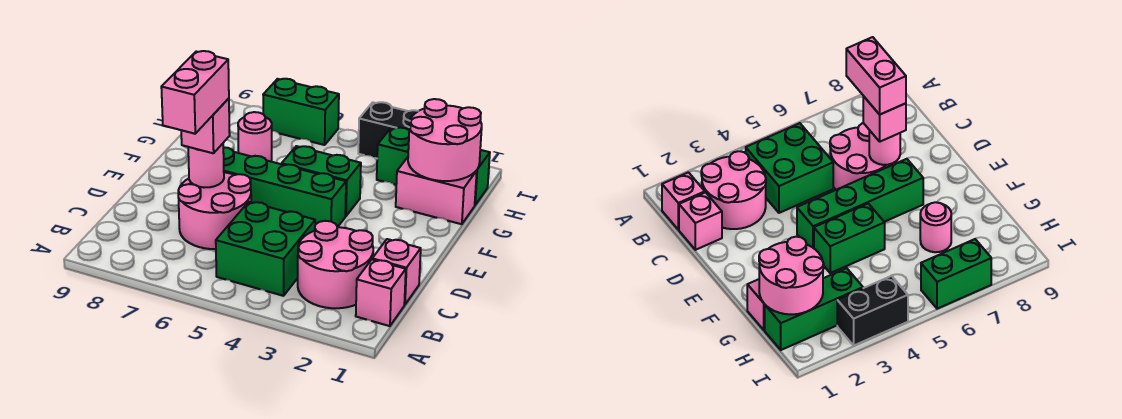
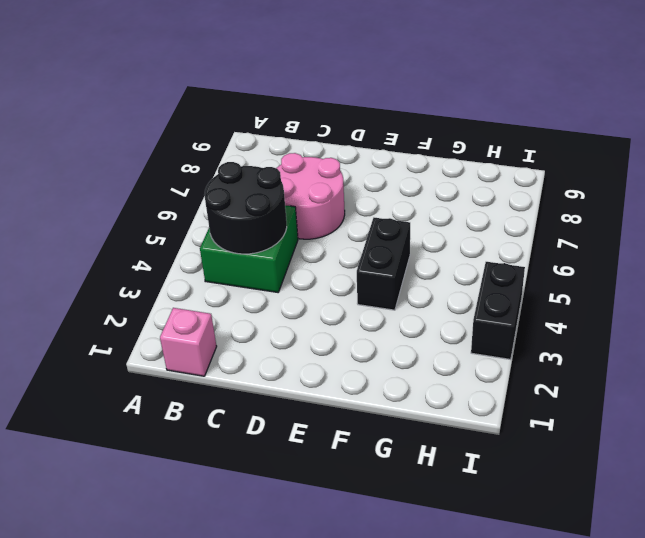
black round brick B4:C5 level 2 -> none
black brick F4:F5 level 1 -> green brick F4:F5 level 1
none -> pink round brick B2:C3 level 1
none -> pink brick C1 level 1
none -> green brick E4:E7 level 1

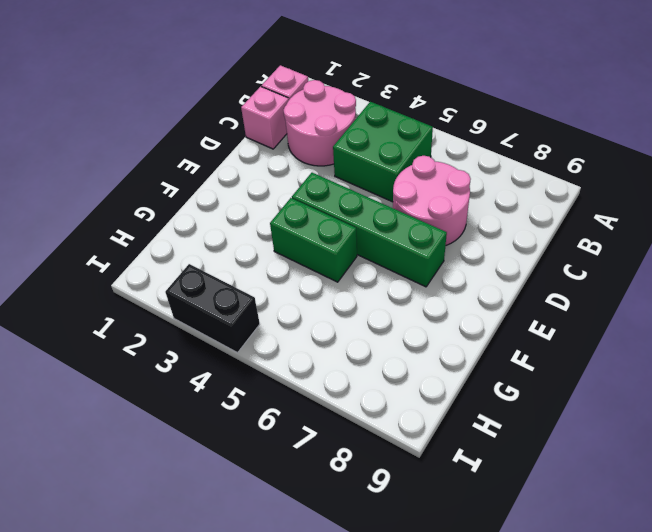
none -> pink brick G1:G2 level 1
none -> pink round brick G7 level 1
none -> green brick H1:H3 level 1

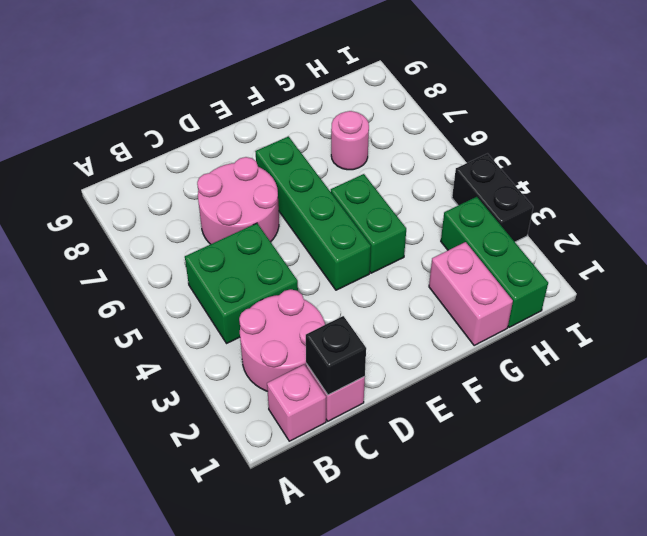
black brick C1 level 2 -> none
none -> green brick I6:I7 level 1
none -> pink round brick D7 level 2
none -> pink round brick G1:H2 level 2

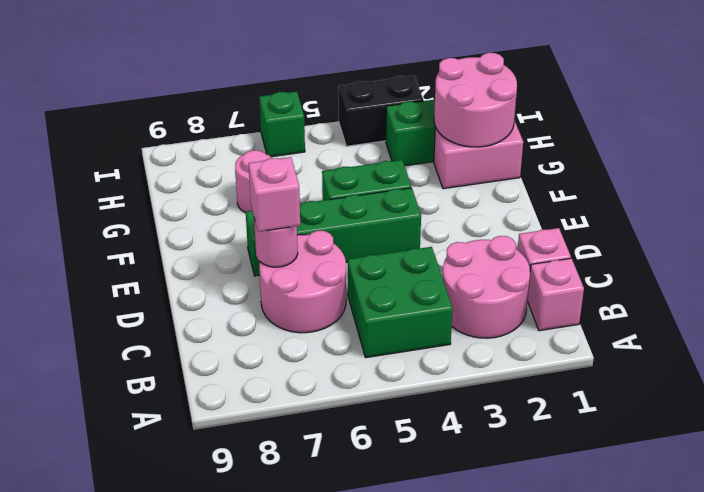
green brick I6 level 1 -> green brick I6:I7 level 1
none -> pink brick C7:D7 level 4

